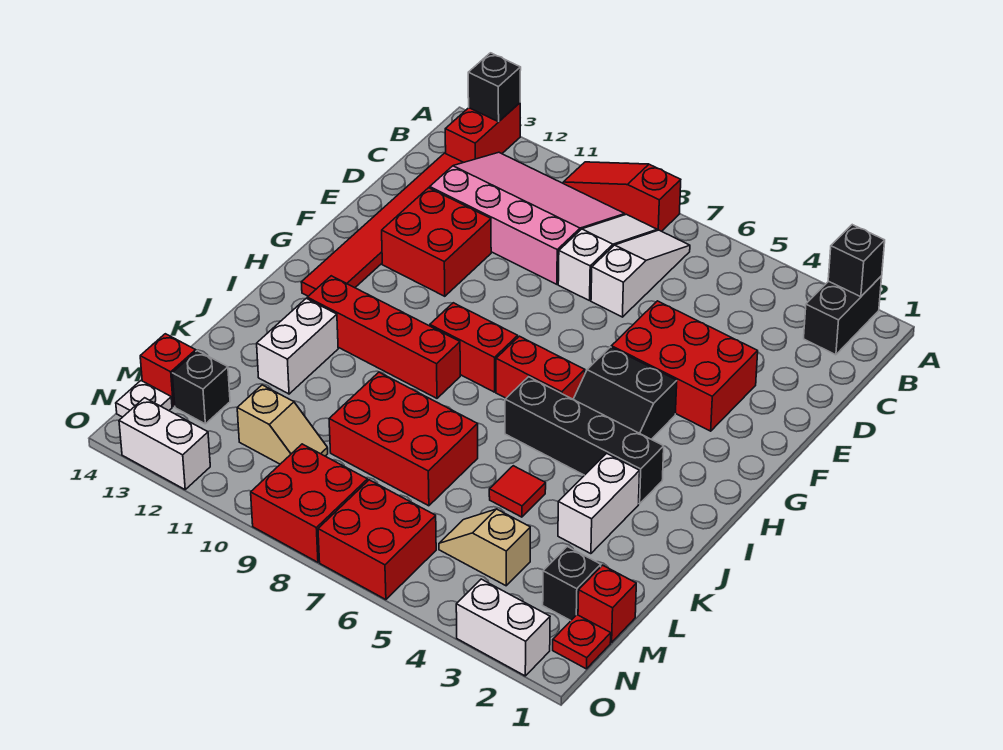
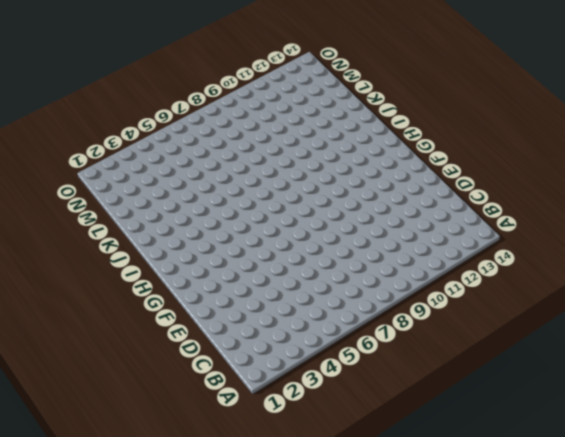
none -> black brick A2:B2 level 1
none -> red slope A8:A10 level 1 top 8
none -> red brick A13:B13 level 1
none -> white slope B7:D7 level 1 top D

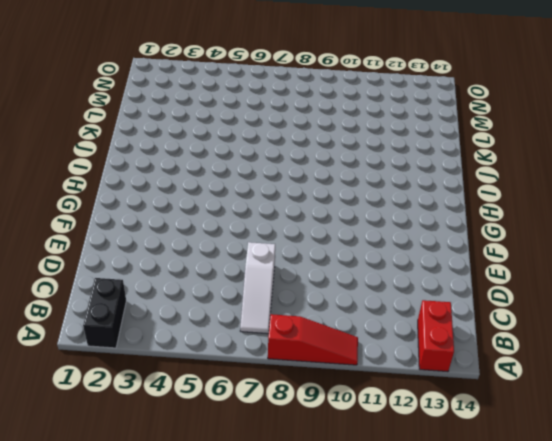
none -> white slope B8:D8 level 1 top D
none -> pink slope B9:D12 level 1 top D
none -> red tile C13:H13 level 1
none -> red brick E3:F5 level 1

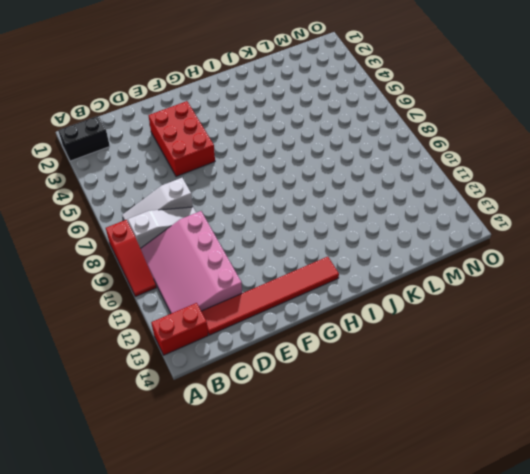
white slope B8:D8 level 1 top B -> white slope B8:D8 level 1 top D
none -> red brick E11:F12 level 1
none -> black slope G4:H5 level 1 top G
none -> red brick H6:H7 level 1
none -> red brick H8:H9 level 1

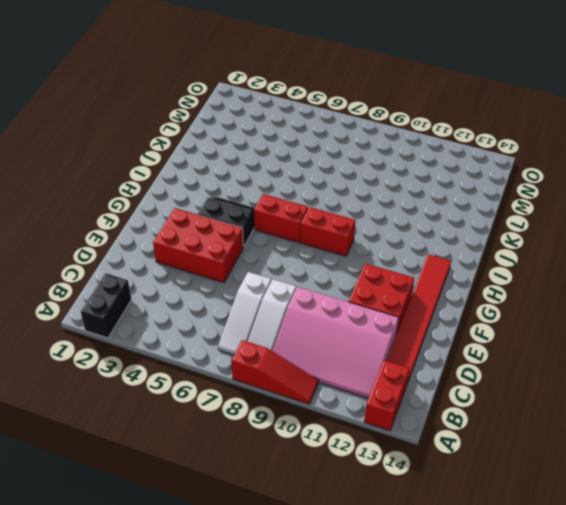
none -> black brick I3:I6 level 1
none -> red brick I9:I12 level 1
none -> white brick J3:K3 level 1
none -> white brick J12:K12 level 1

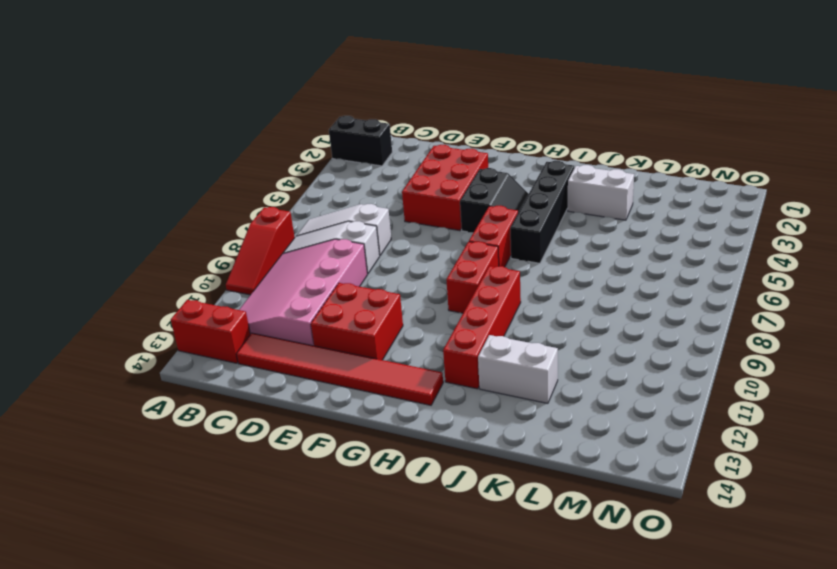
none -> red tile K5 level 1
none -> red brick K7:L9 level 1
none -> red brick M1 level 1
none -> black brick M2 level 1

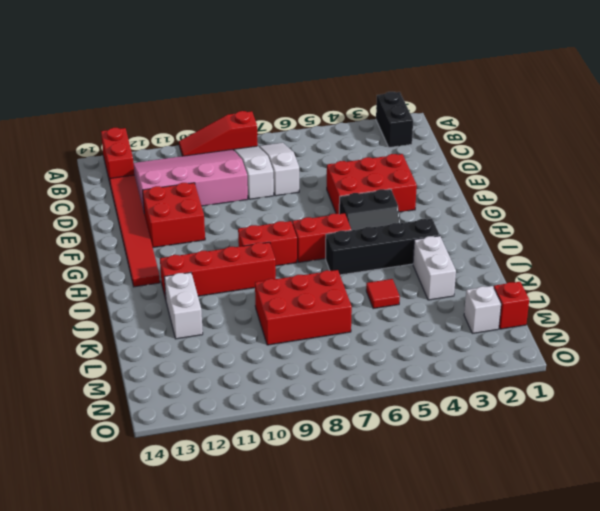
white brick M2 level 1 -> black brick M2 level 1
none -> tan slope M4:M5 level 1 top 4
none -> tan slope M10:M11 level 1 top 11
none -> black brick M13 level 1
none -> red brick M14 level 1

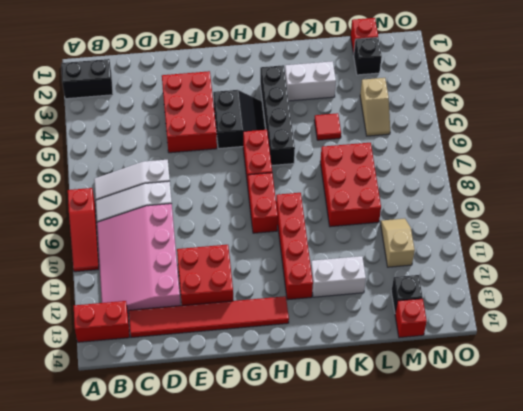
none -> red plate N1 level 1
none -> red brick N6:O7 level 1
none -> red brick N8:O9 level 1
none -> white plate N14 level 1

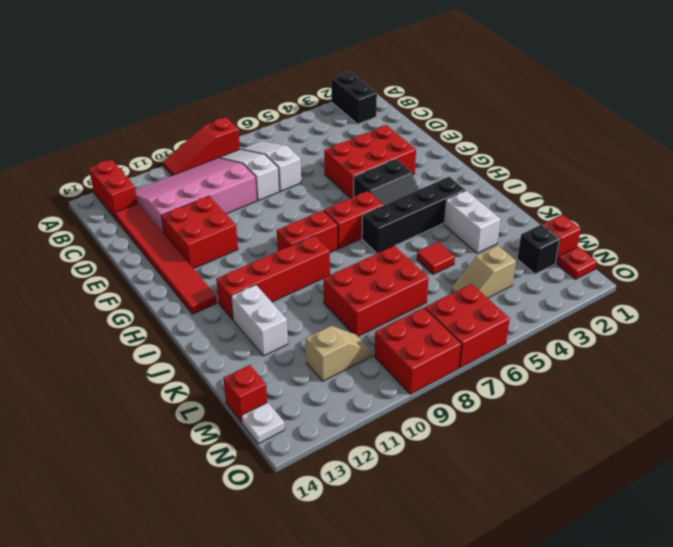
none -> black brick M13 level 1
none -> white brick O2:O3 level 1
none -> white brick O12:O13 level 1
none -> black brick A2 level 2

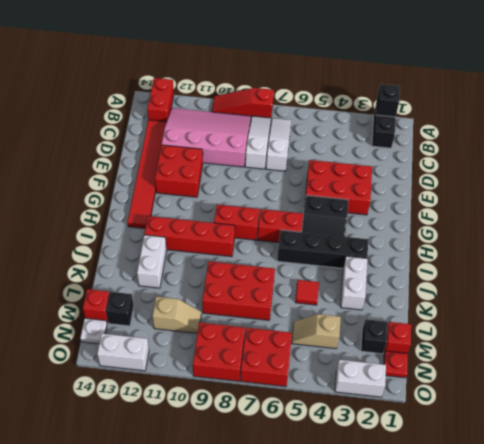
none -> black brick A13 level 2

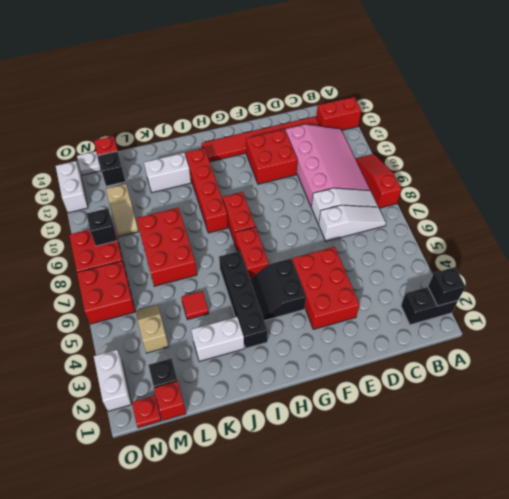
black brick N9 level 2 -> black brick A13 level 2

